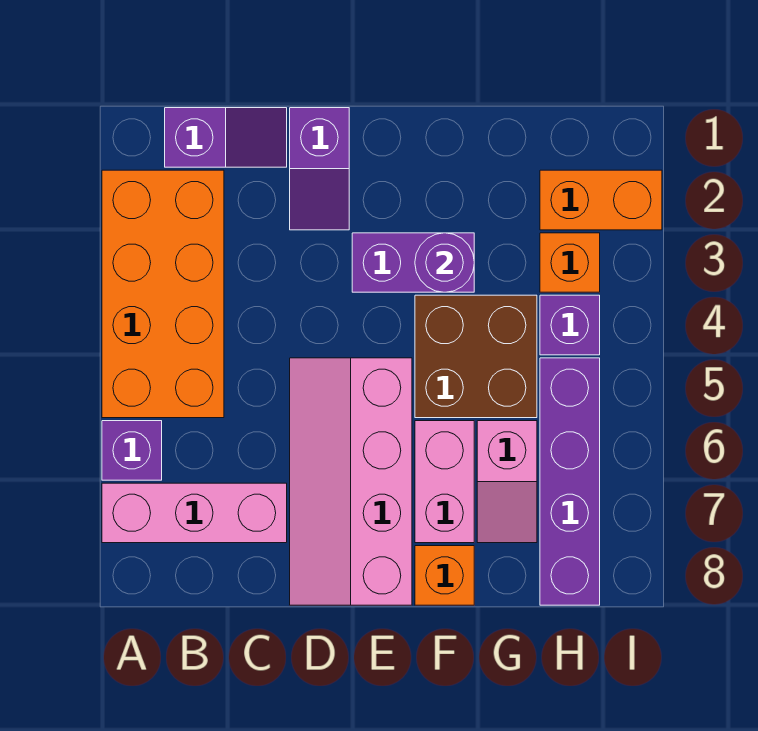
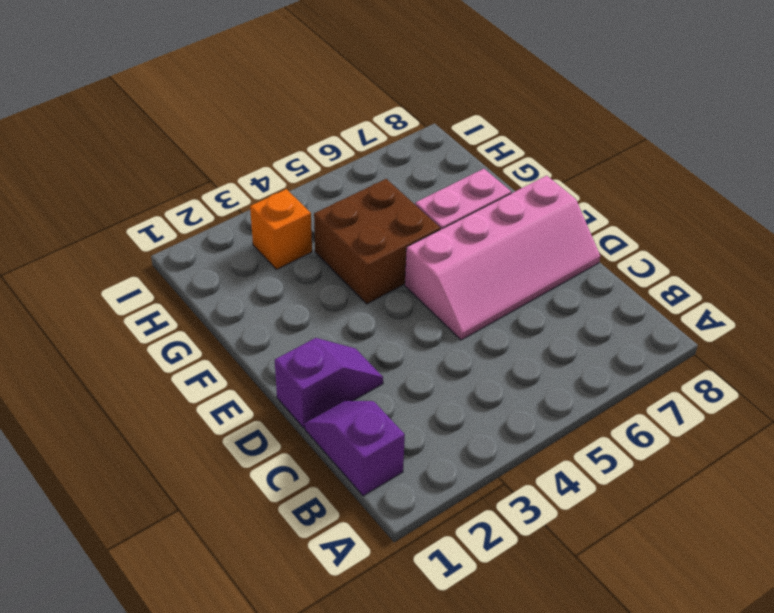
none -> orange brick A2:B5 level 1
none -> purple brick A6 level 1
none -> pink brick A7:C7 level 1

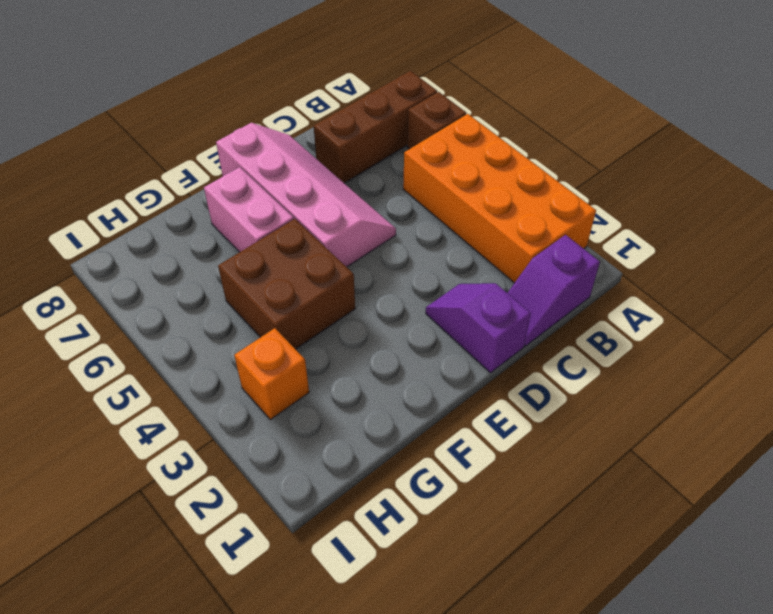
brown brick A6 level 1 -> purple brick A6 level 1
brown brick A7:C7 level 1 -> pink brick A7:C7 level 1
none -> purple brick E3:F3 level 1
none -> orange brick F8 level 1
none -> pink slope G6:G7 level 1 top 6

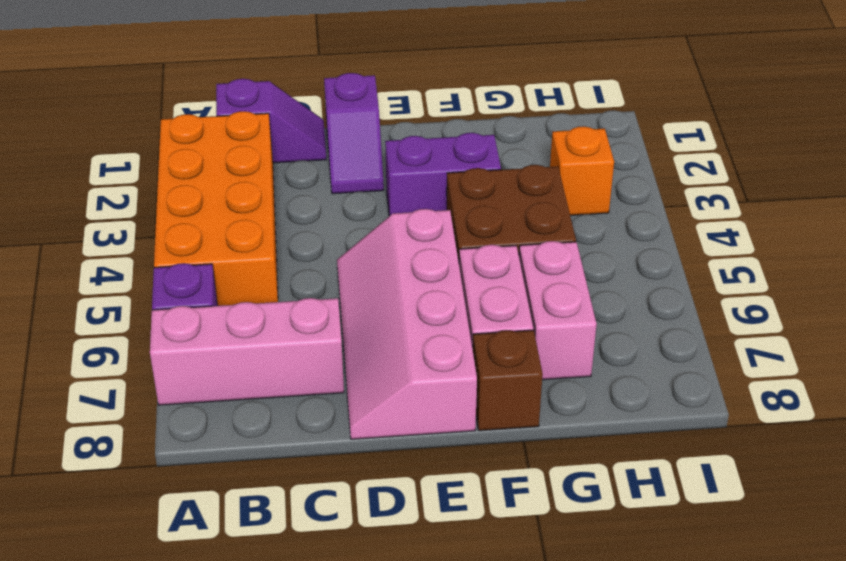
brown brick F8 level 1 -> orange brick F8 level 1
pink brick G6:G7 level 1 -> pink slope G6:G7 level 1 top 6
none -> orange brick H2:I2 level 1
none -> purple brick H4 level 1
none -> purple brick H5:H8 level 1

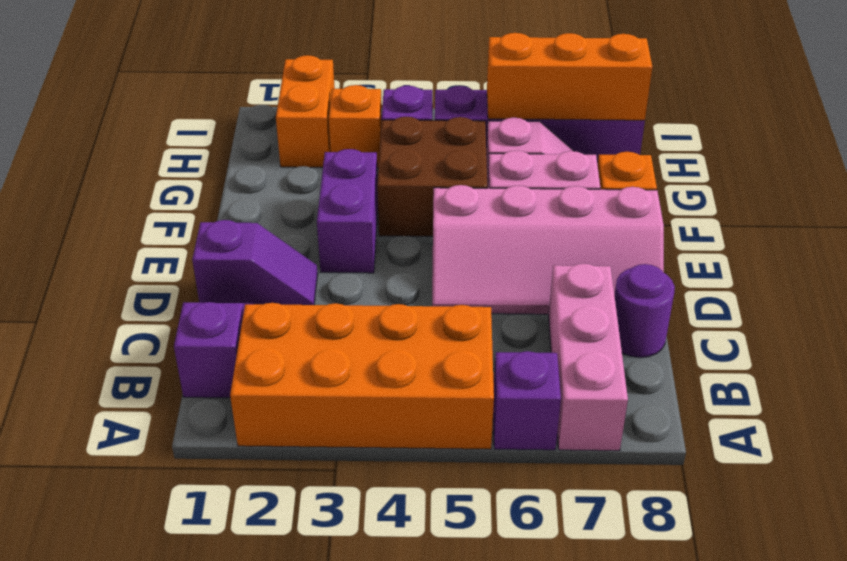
purple round brick C8 level 1 -> purple round brick F3 level 2
orange brick H6:H8 level 2 -> none

